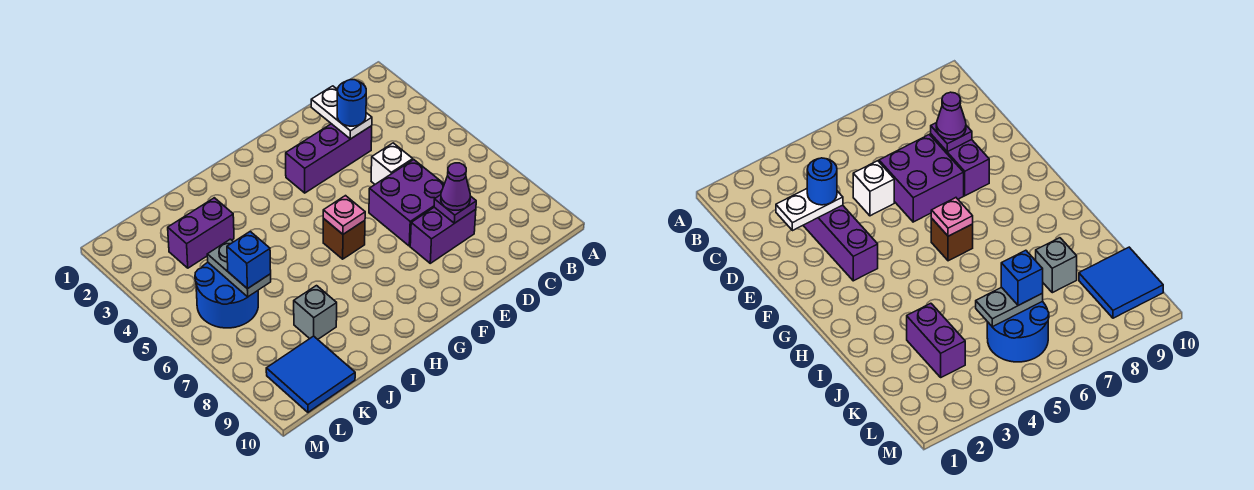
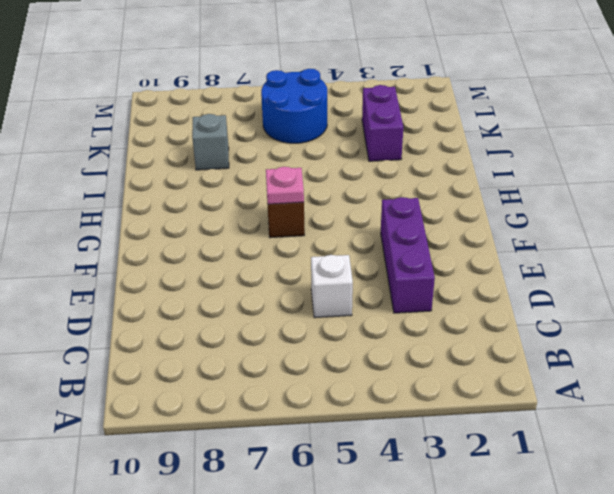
none -> purple brick D6:E7 level 1
none -> purple brick D8:E8 level 1
none -> blue tile K9:L10 level 1

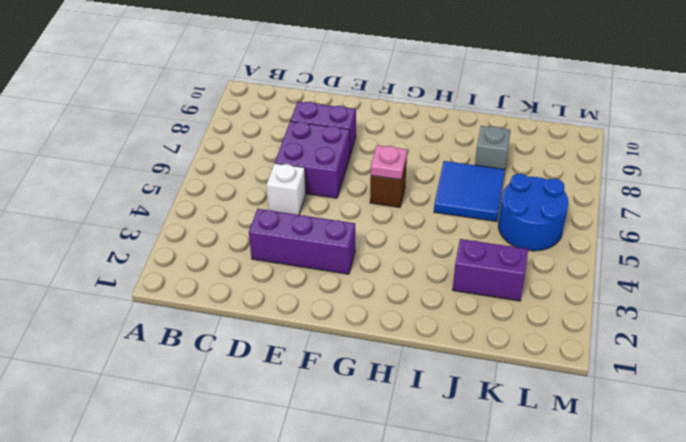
blue tile I6:J7 level 1 -> blue tile K9:L10 level 1
none -> white plate D2:D3 level 2
none -> purple plate D8 level 2
none -> grey plate K5:K6 level 2

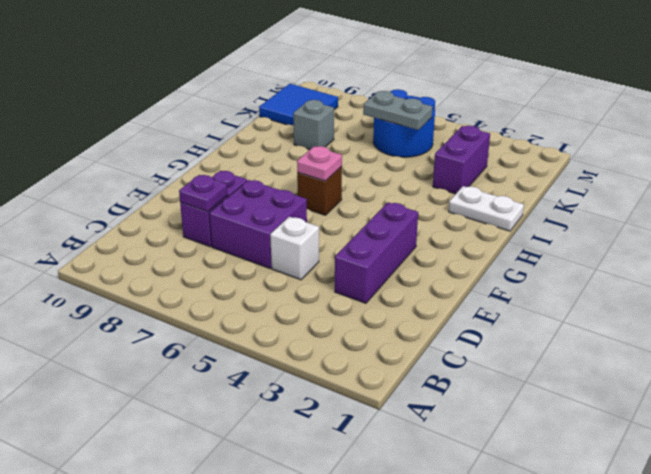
white plate I1:I2 level 1 -> white plate D2:D3 level 2
none -> blue round brick D3 level 3
none -> purple cone D8 level 3
none -> blue brick K6 level 3

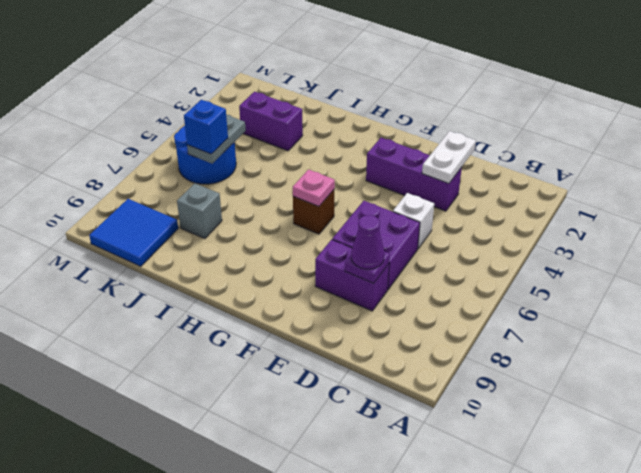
none -> blue round brick D3 level 3

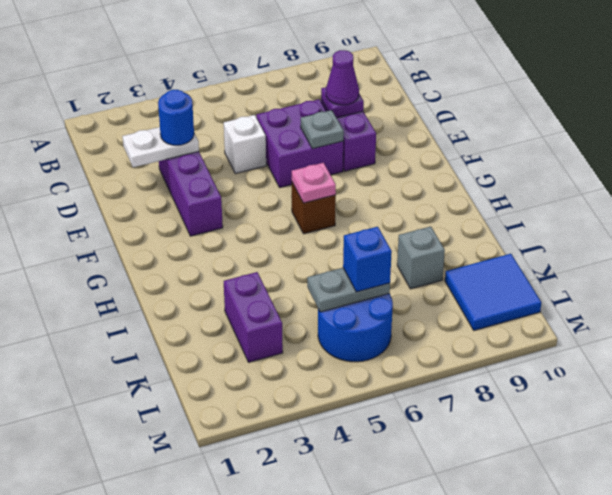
grey plate E7 level 2 -> none

